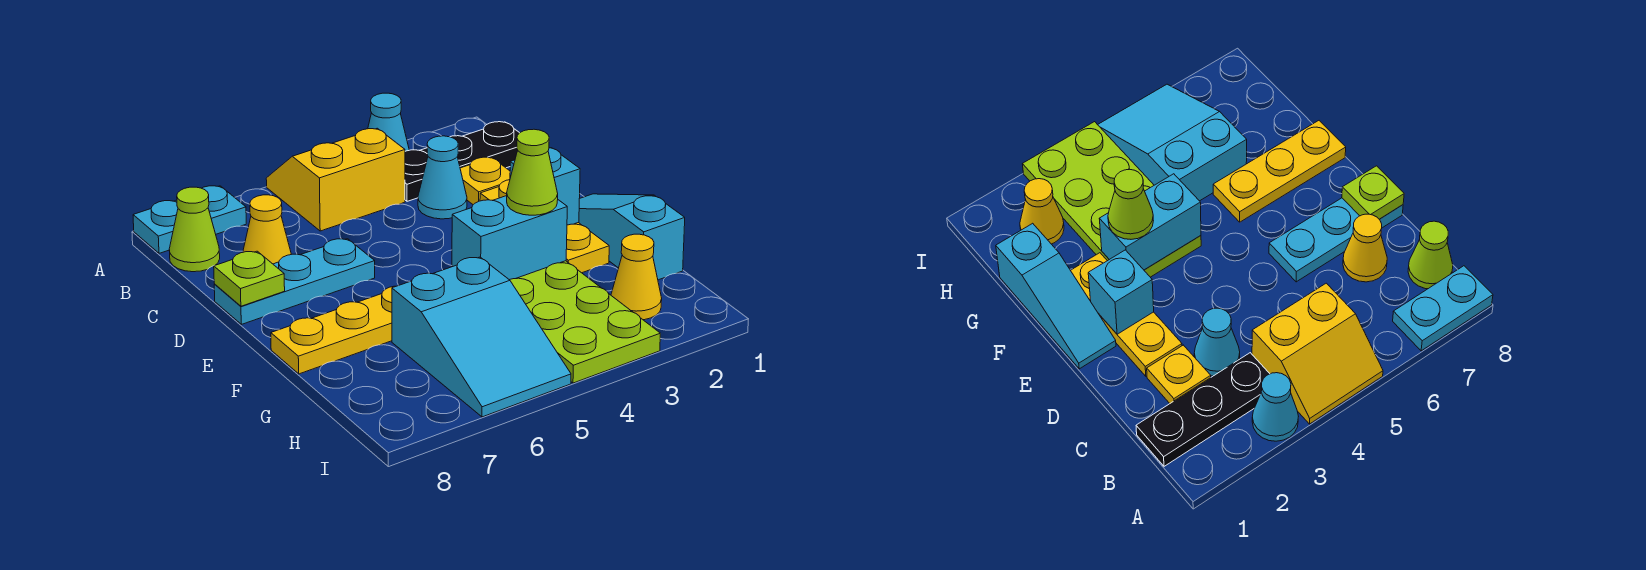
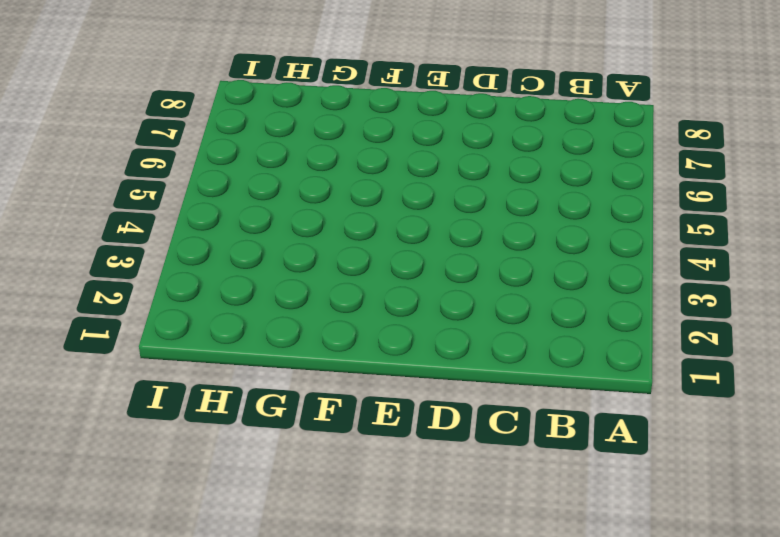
none -> cyan cone A3 level 1
none -> yellow slope A4:B5 level 1 top B
none -> cyan plate A7:A8 level 1

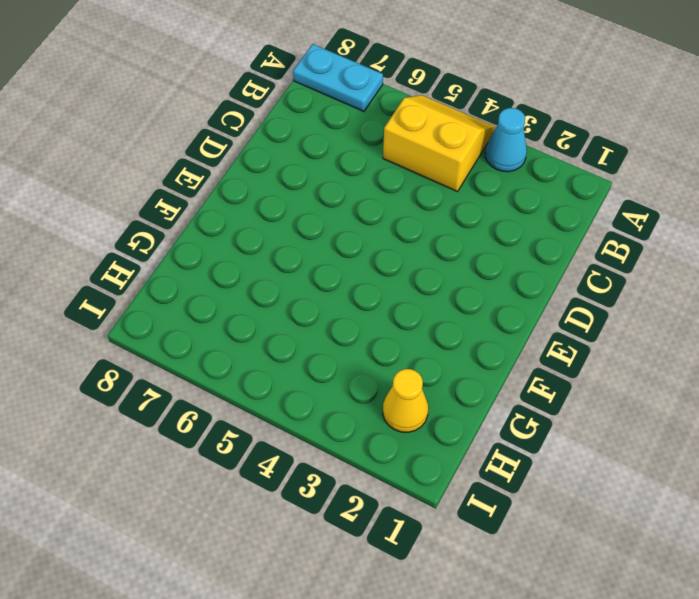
none -> black plate B1:B3 level 1
none -> lime cone B8 level 1
none -> yellow plate C2 level 1

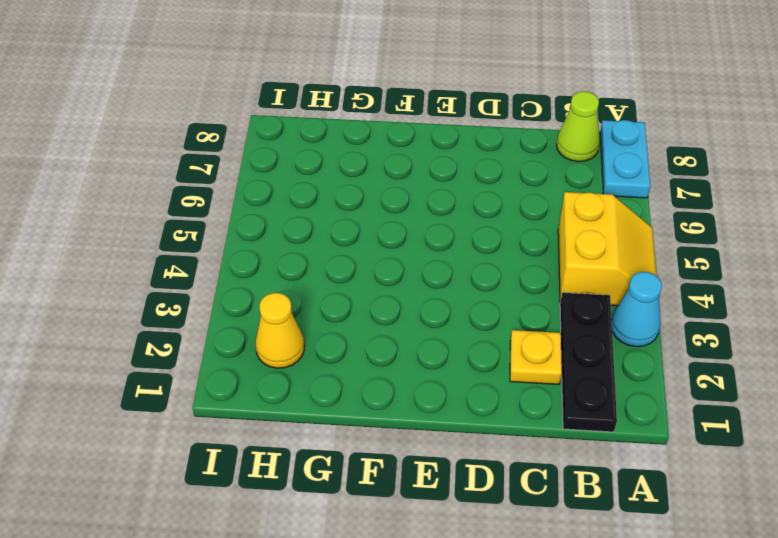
none -> cyan cone C3 level 1
none -> yellow cone C7 level 1
none -> yellow plate D2:F2 level 1

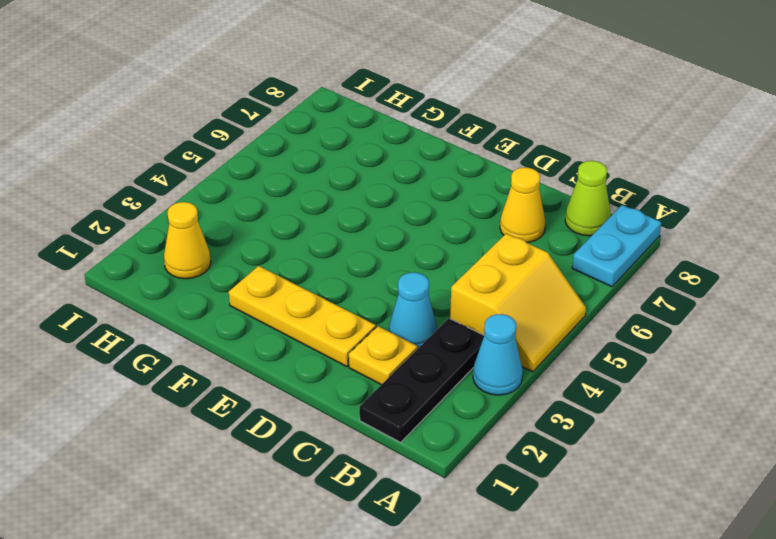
none -> cyan plate D6:D8 level 1
none -> cyan slope E1:G1 level 1 top G
none -> lime plate F3:I4 level 1

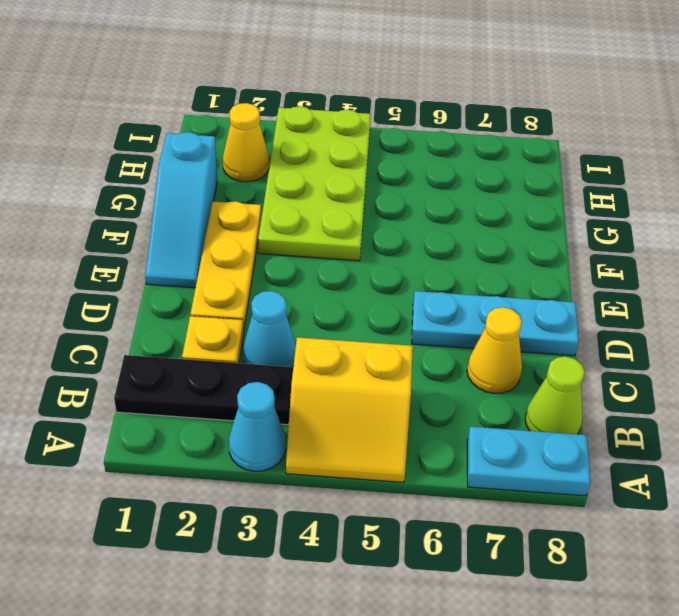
none -> yellow plate F6:F8 level 1
none -> cyan slope G5:I6 level 1 top G
none -> lime plate D8 level 2

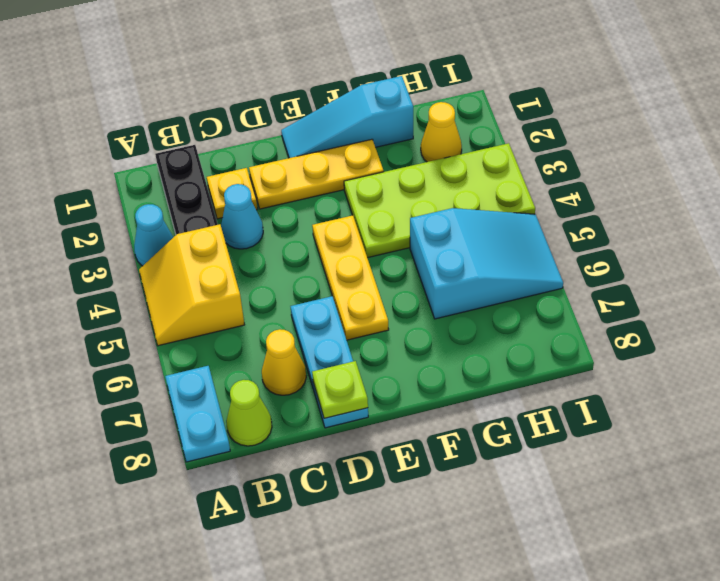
yellow plate E4:E6 level 1 -> yellow plate F6:F8 level 1
none -> cyan brick E2 level 2
none -> cyan brick F3:F4 level 2
none -> lime cone F3 level 3

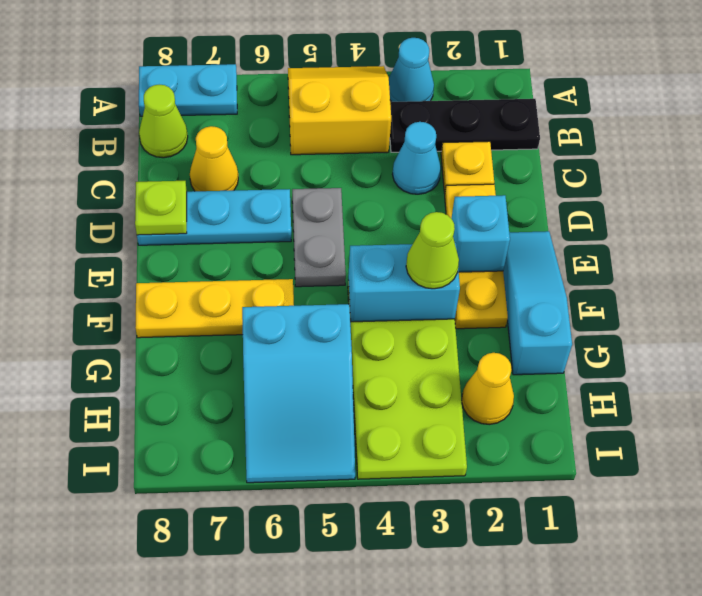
grey plate D5:E5 level 1 -> none

